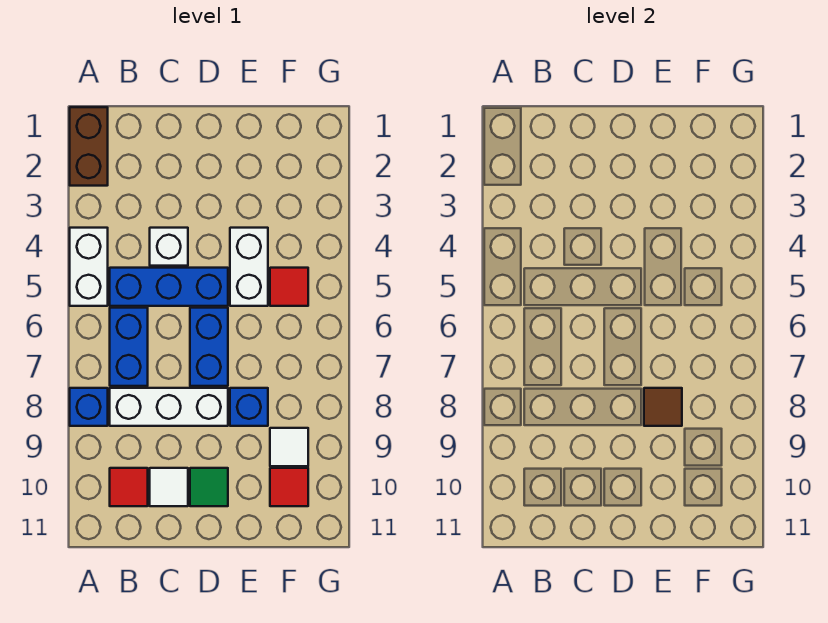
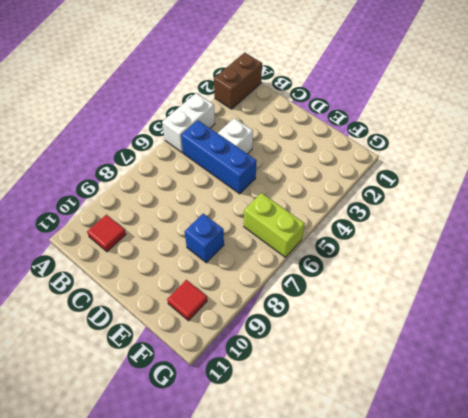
lime brick F6:G6 level 1 -> none
none -> blue brick A8 level 1
none -> blue brick B6:B7 level 1
none -> white brick B8:D8 level 1

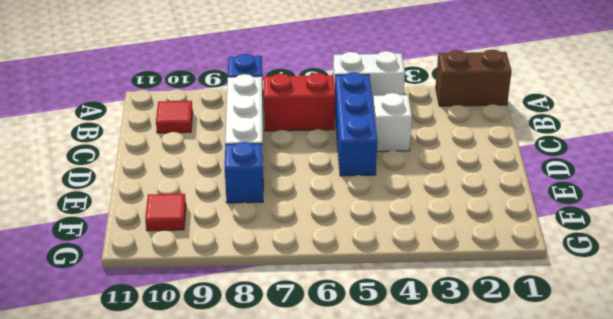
red brick B6:B7 level 1 -> blue brick B6:B7 level 1
none -> white tile C10 level 1
none -> blue brick D6:D7 level 1
none -> green tile D10 level 1

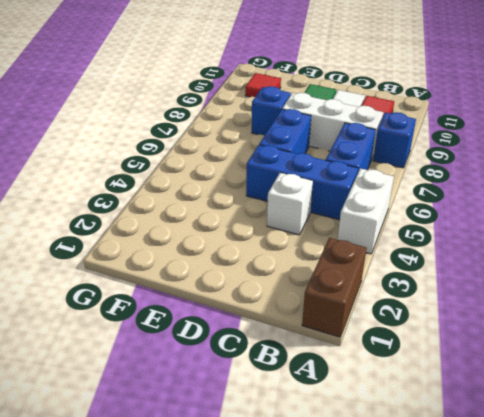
none -> white brick E4:E5 level 1
none -> red tile F5 level 1
none -> white tile F9 level 1

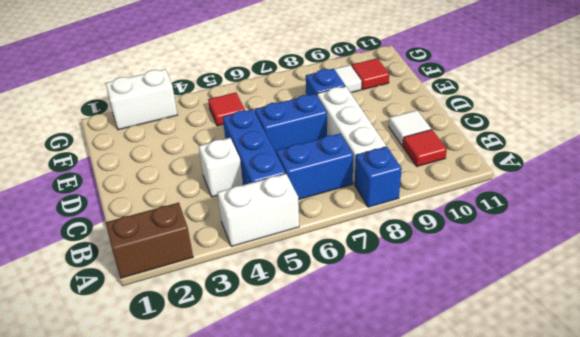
white brick G2:G3 level 1 -> white brick E4:E5 level 1
none -> green tile D10 level 1
none -> brown tile E8 level 2

